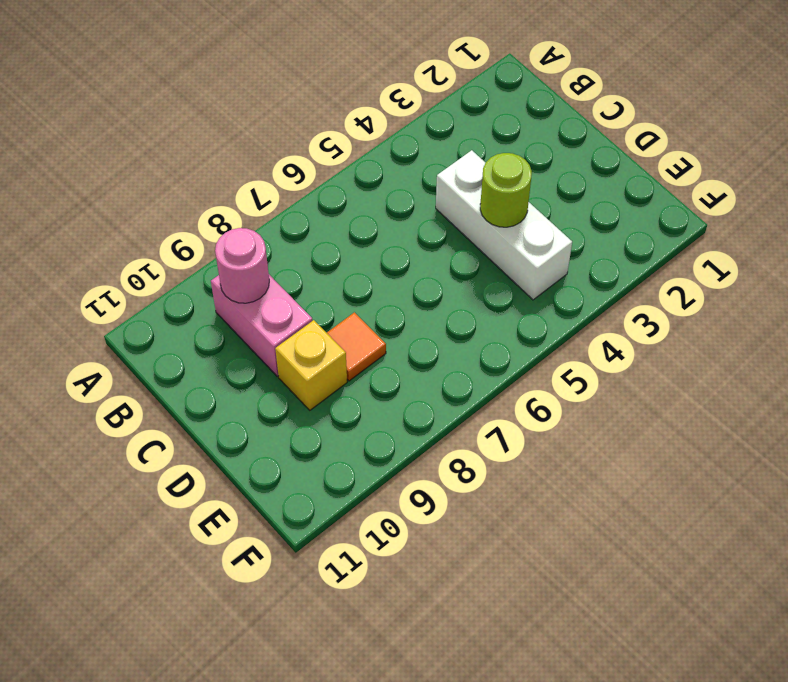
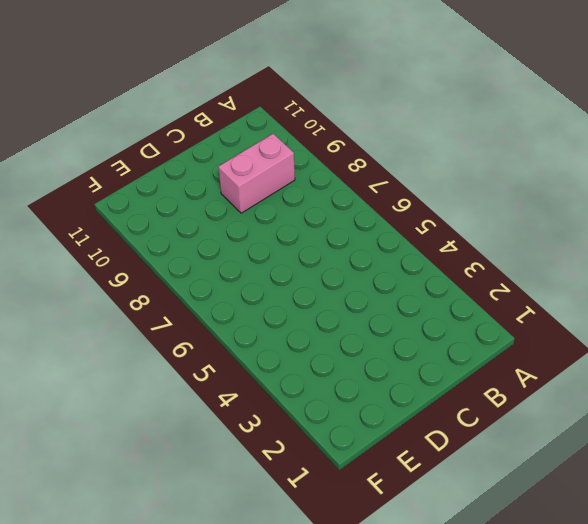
none -> white brick C4:E4 level 1
none -> orange tile D8 level 1

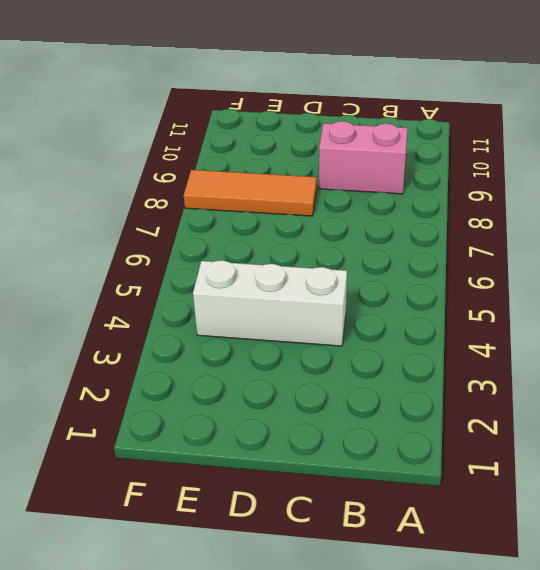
orange tile D8:F8 level 1 -> orange tile D8 level 1
none -> yellow brick D9 level 1
none -> pink round brick B9 level 2

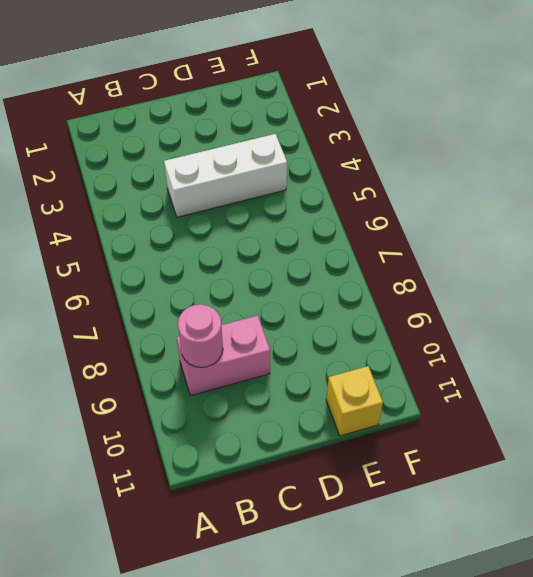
yellow brick E11 level 1 -> yellow brick D9 level 1
none -> orange tile D8 level 1
none -> lime round brick D4 level 2

